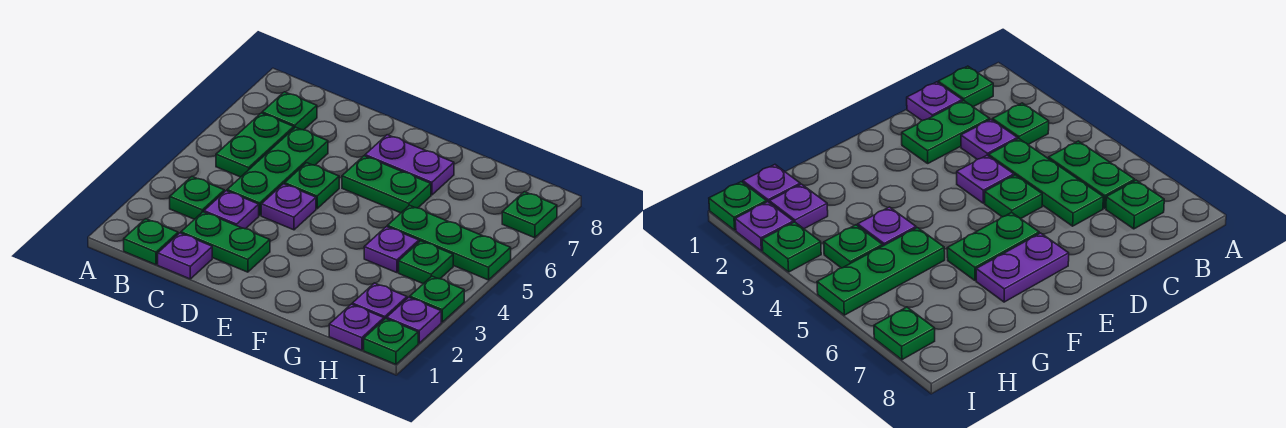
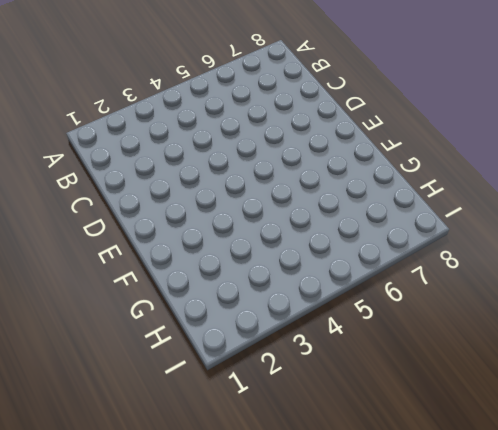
none -> green plate B1 level 1
none -> green plate B3 level 1
none -> green plate B5:B6 level 1

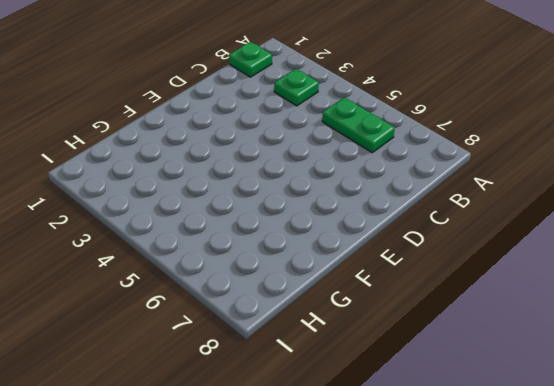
none -> green plate B7 level 1
none -> purple plate C1 level 1
none -> green plate C2:D2 level 1

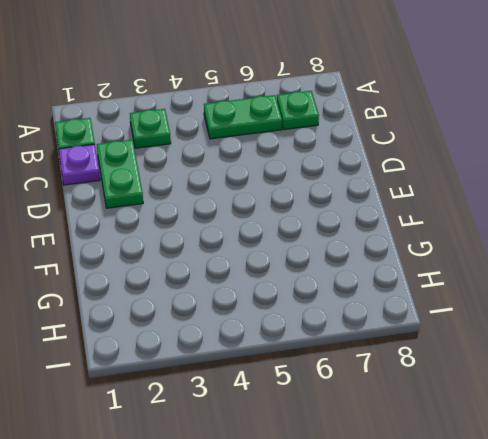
none -> purple plate C3 level 1
none -> green plate C4:C6 level 1
none -> purple plate D4 level 1

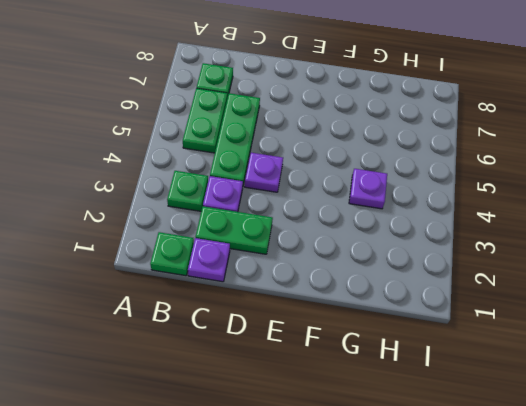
none -> green plate D5 level 1
none -> green plate E6:F6 level 1
none -> purple plate E7:F7 level 1

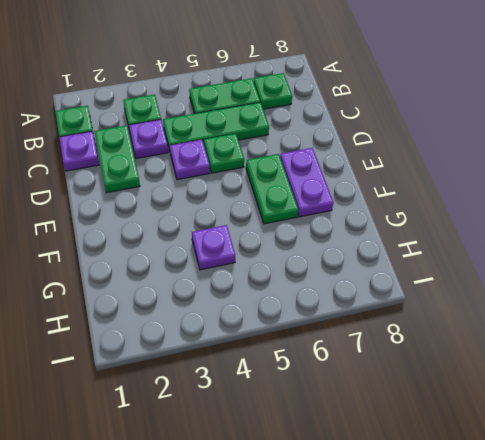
none -> green plate G5:I5 level 1
none -> purple plate H1 level 1
none -> purple plate H2 level 1

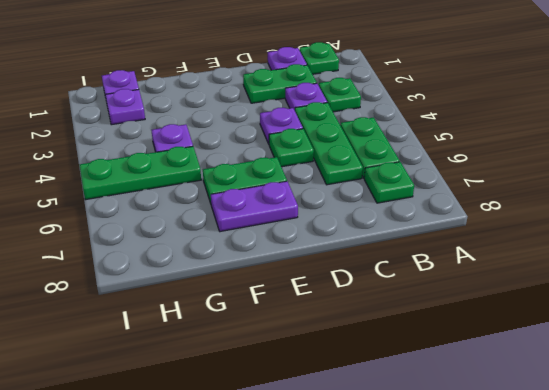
none -> green plate H4 level 1
none -> green plate I1 level 1
none -> purple plate I2 level 1

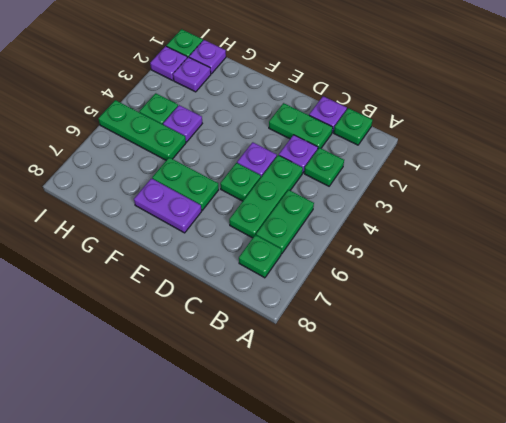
none -> green plate I3 level 1
none -> green plate I7 level 1

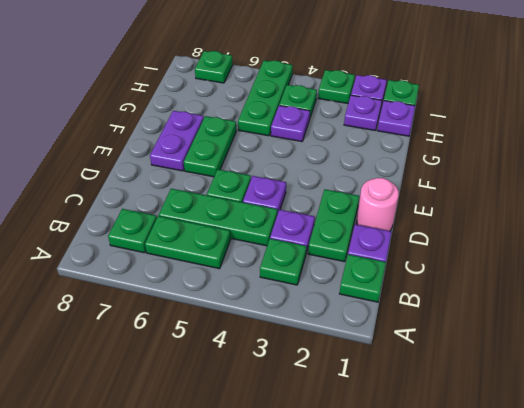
pink round brick D1 level 1 -> none

